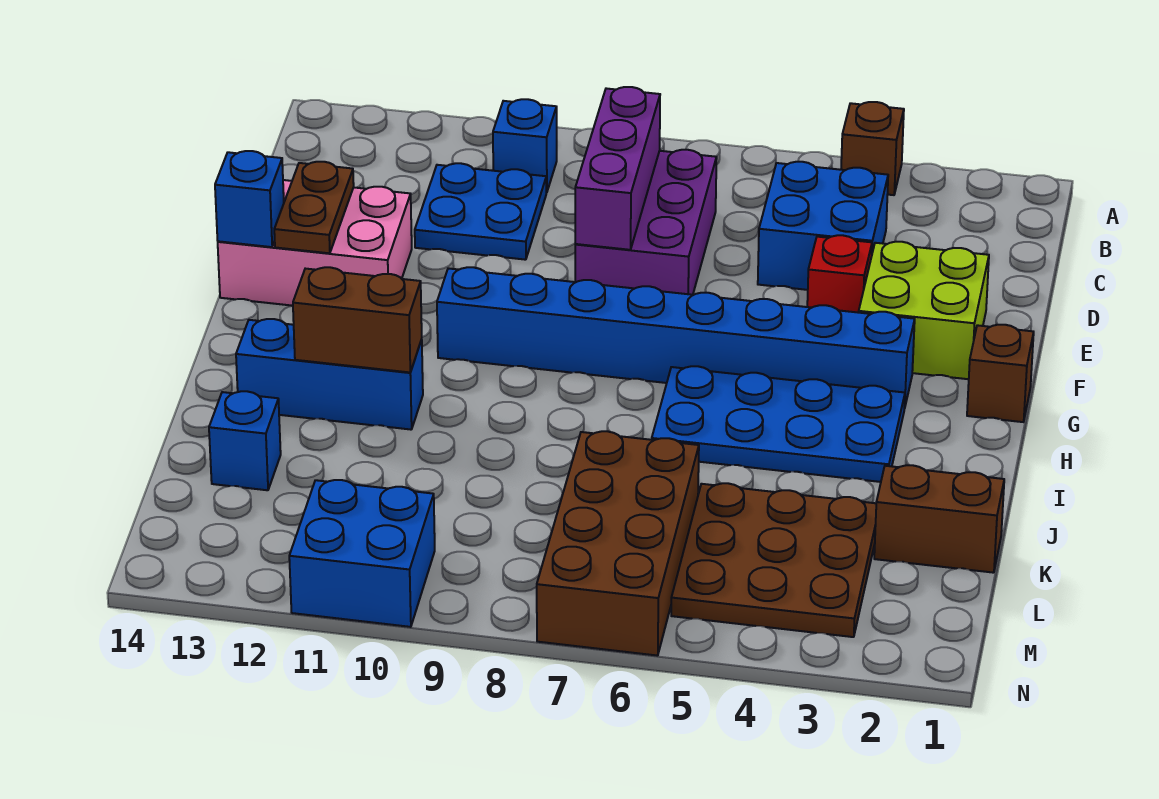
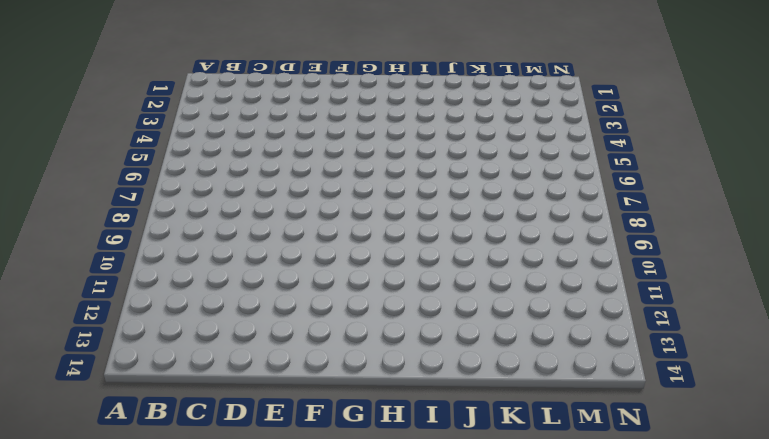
none -> brown brick A4 level 1
none -> blue brick B10 level 1
none -> blue brick C4:D5 level 1

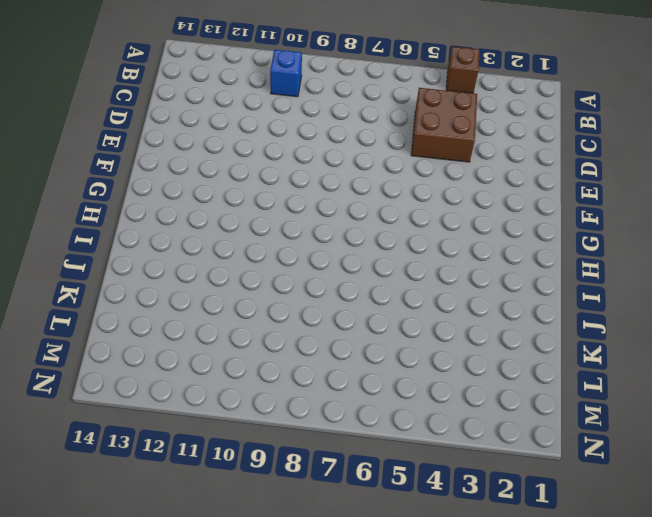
brown brick C4:D5 level 1 -> blue brick C4:D5 level 1
none -> purple brick C7:E8 level 1
none -> blue plate C10:D11 level 1
none -> lime brick E2:F3 level 1

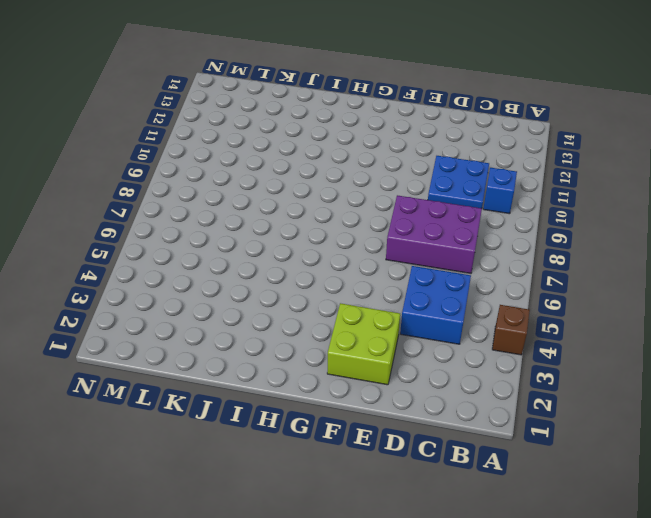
none -> red brick E4 level 1
none -> pink brick E12:F14 level 1
none -> brown brick G1 level 1

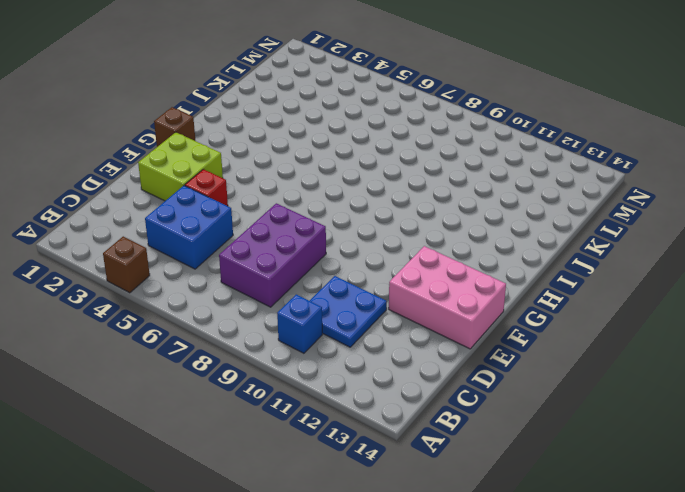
none -> blue brick G3:G10 level 1
none -> blue plate H3:I6 level 1
none -> blue brick I11:I13 level 1

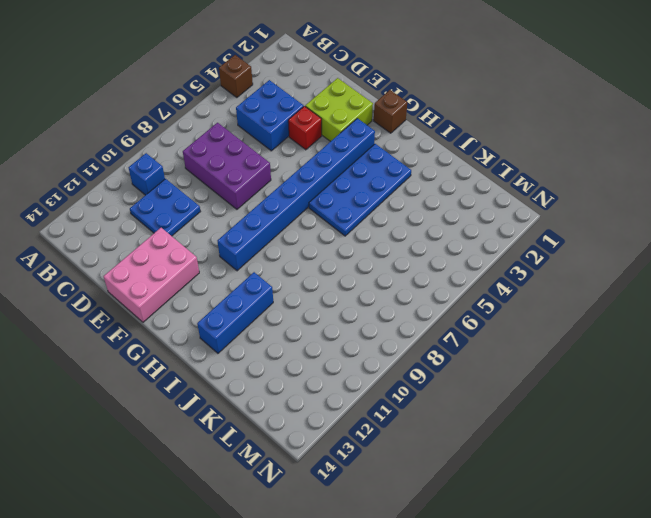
none -> brown brick K1:K2 level 1
none -> brown plate K3:M5 level 1
none -> brown brick K6:N7 level 1

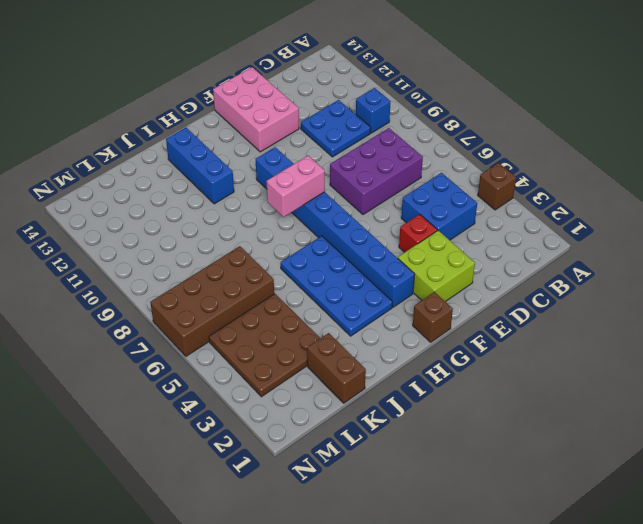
pink brick G8:H8 level 2 -> none
none -> blue brick K13 level 1
none -> blue brick M10:N11 level 1
none -> purple brick C8:E8 level 2

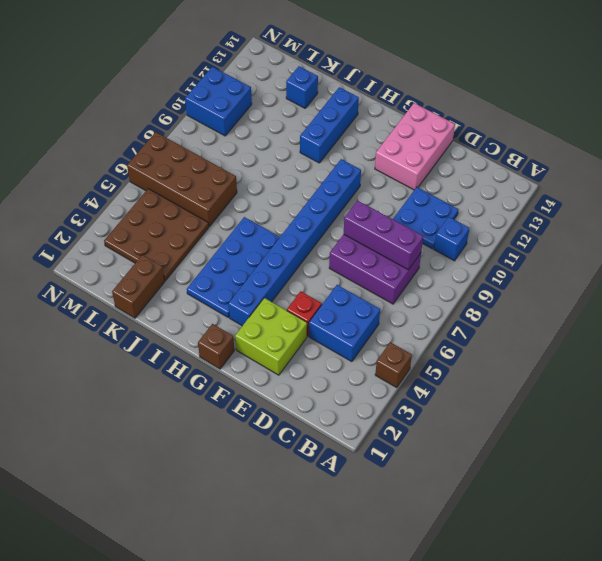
none -> brown plate E13:F13 level 2
none -> blue brick F14 level 2
none -> brown brick I11:I12 level 2

